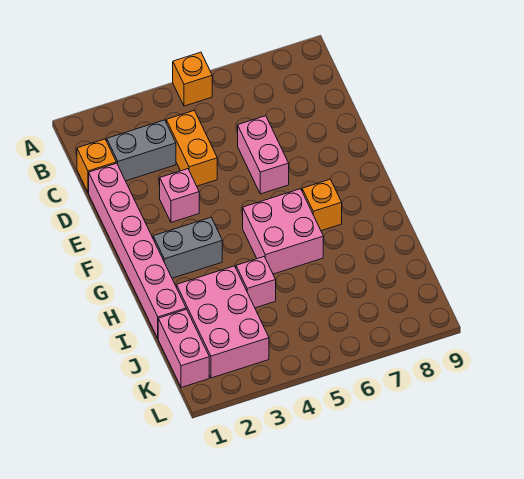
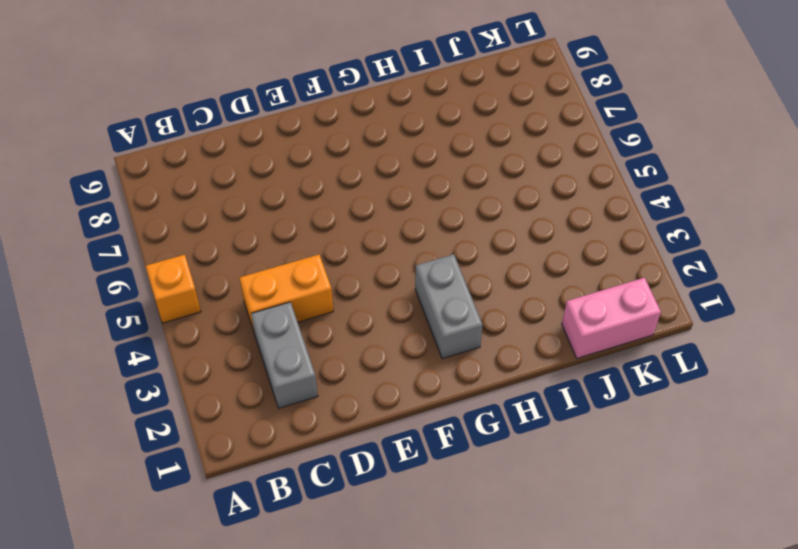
none -> orange brick C1 level 1
none -> pink brick D1:I1 level 1
none -> pink brick D6:E6 level 1

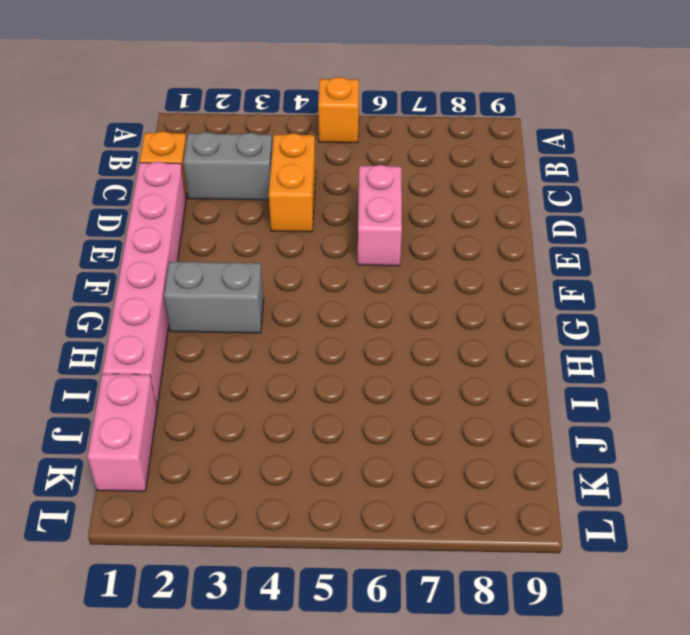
none -> pink brick E3 level 1
none -> pink brick G5:H6 level 1
none -> orange brick G7 level 1

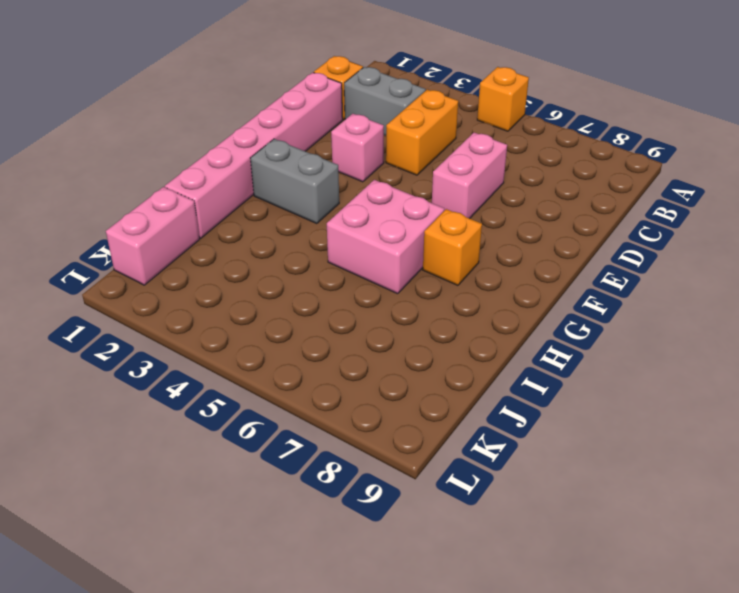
none -> pink brick I2:K3 level 1
none -> pink brick I4 level 1

